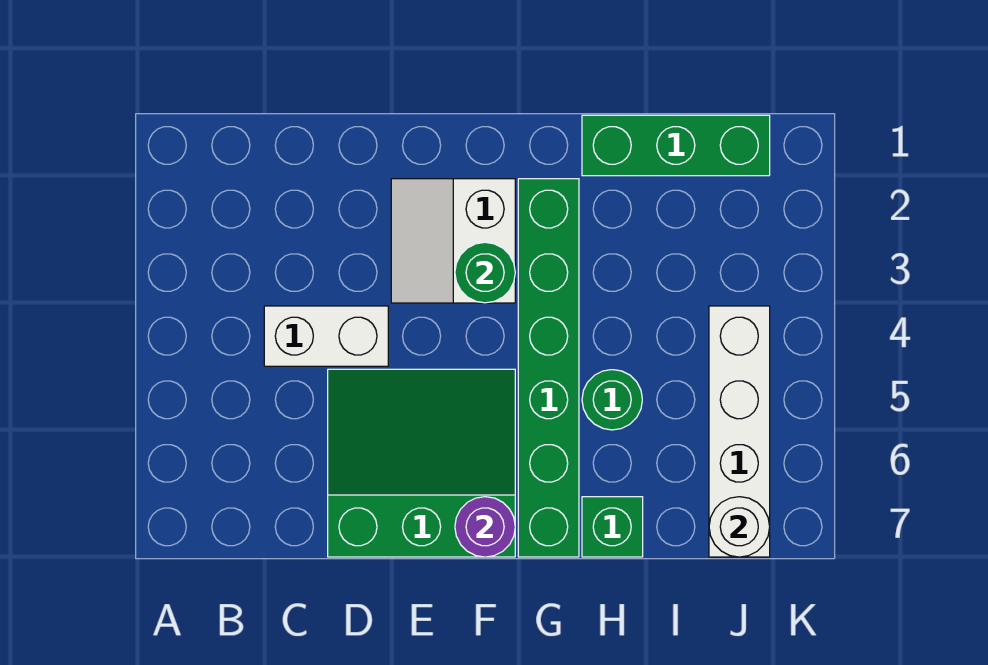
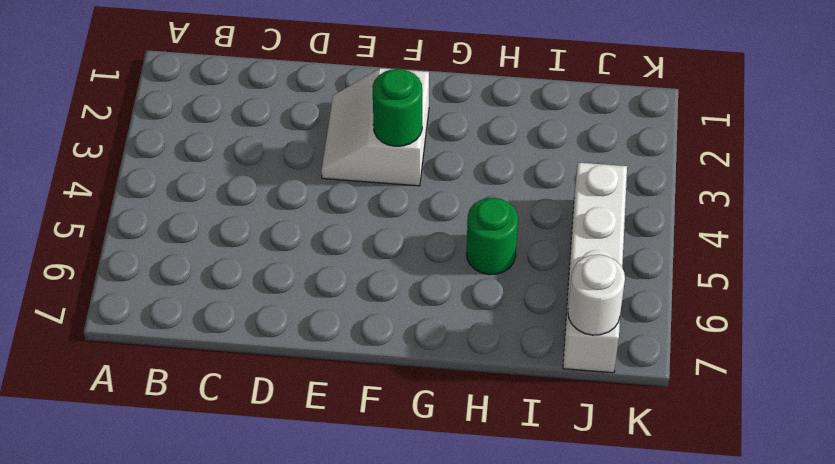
none -> white brick C4:D4 level 1
none -> green slope D5:F7 level 1 top 7

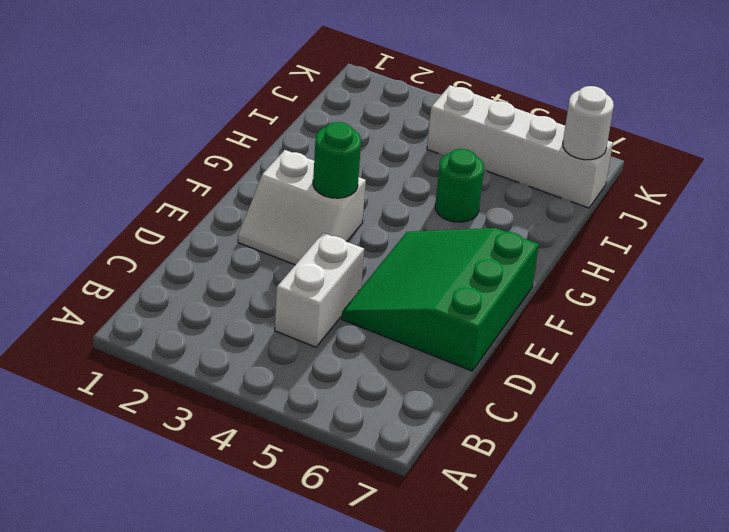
none -> green brick G2:G7 level 1
none -> green brick H1:J1 level 1

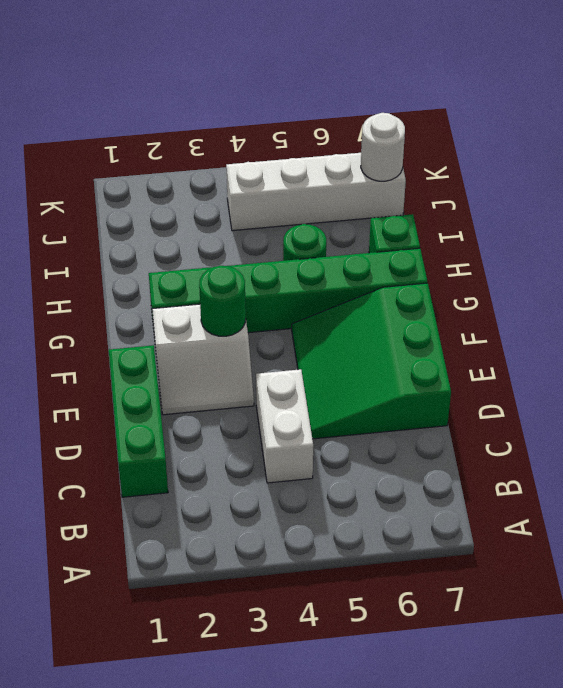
green brick C1:E1 level 1 -> green brick H1:J1 level 1
none -> purple round brick F7 level 2

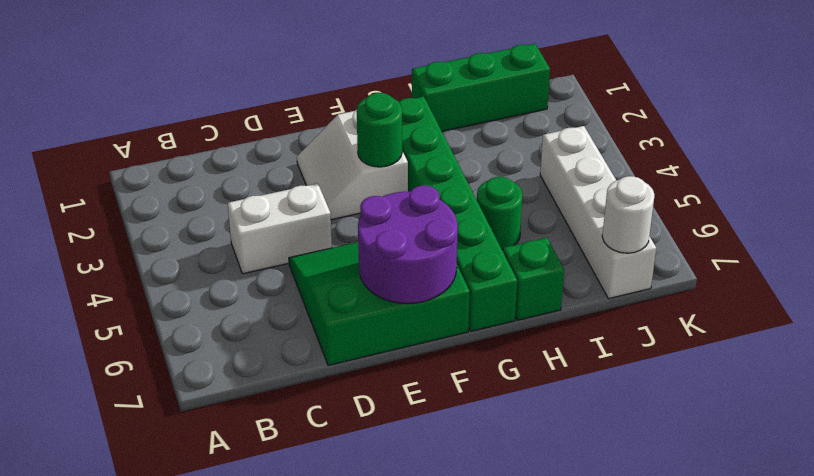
purple round brick E6:F7 level 2 -> purple round brick F7 level 2

